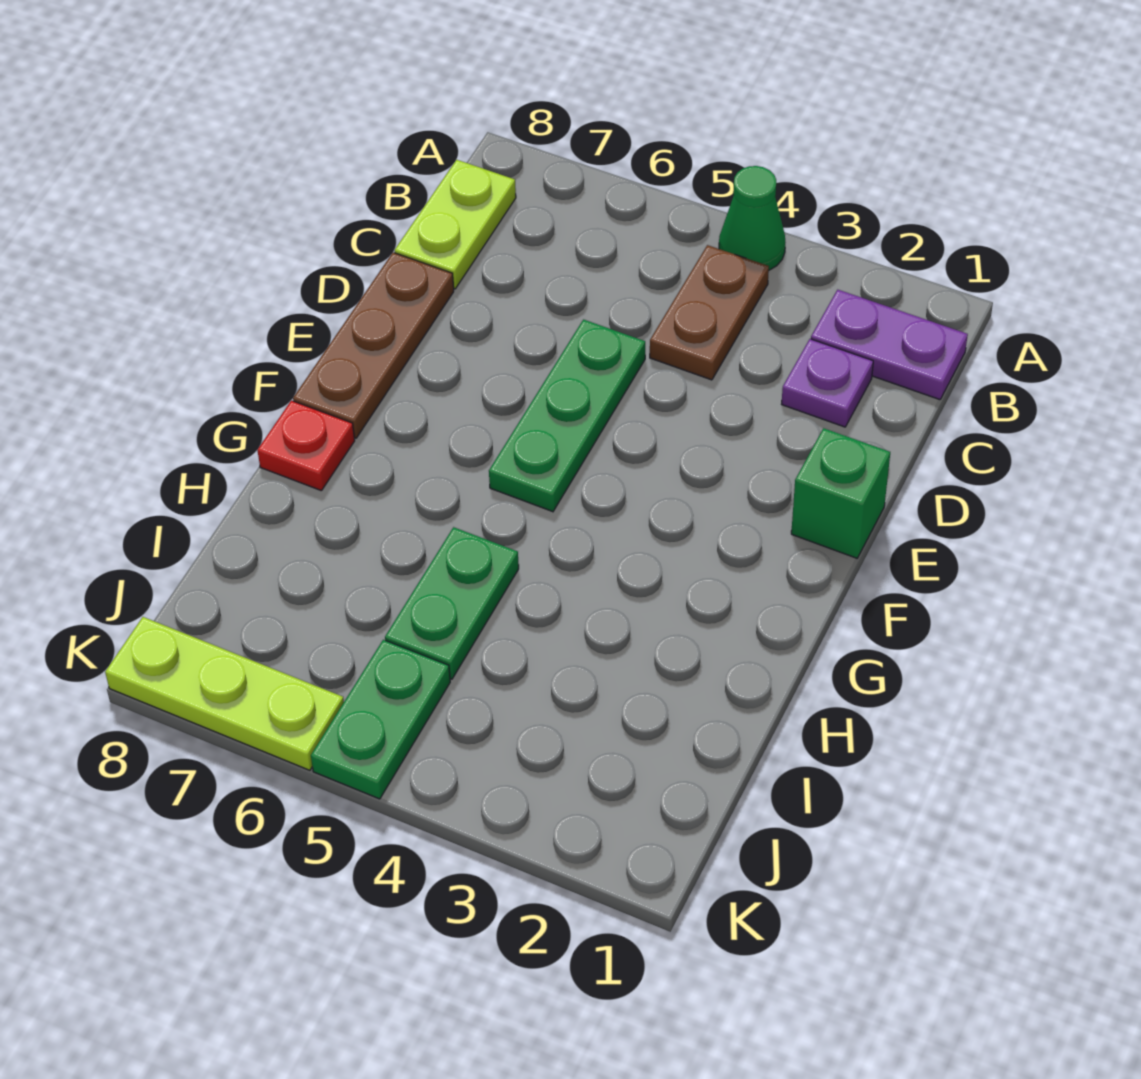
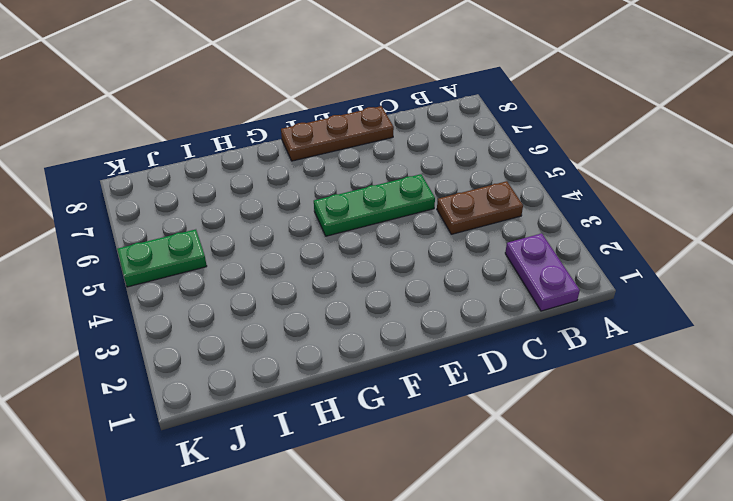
none -> green cone A4 level 1
none -> lime plate B8:C8 level 1
none -> purple plate C2 level 1

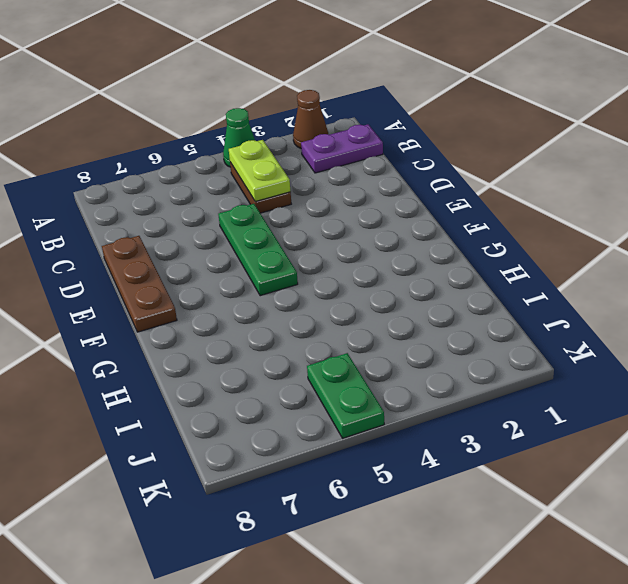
brown cone A2 level 1 -> none
lime plate B4:C4 level 2 -> lime plate B8:C8 level 1
none -> purple plate C2 level 1
none -> green brick E1 level 1
none -> red plate G8 level 1

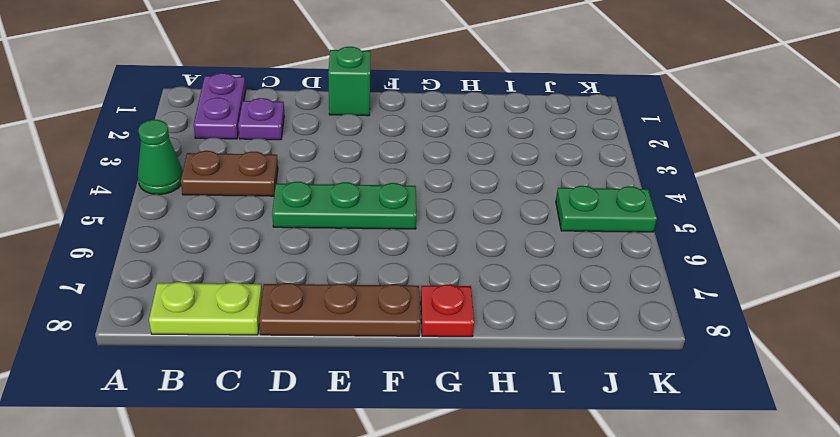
none -> green plate H5:I5 level 1
none -> lime plate K6:K8 level 1

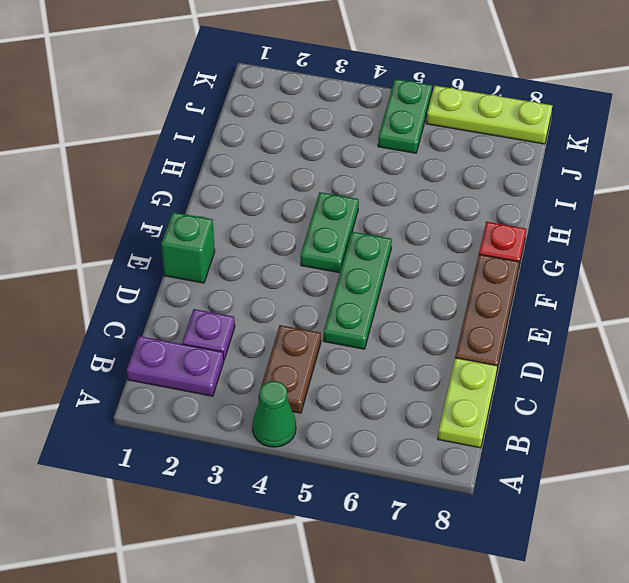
green plate F4:G4 level 1 -> green plate H5:I5 level 1

